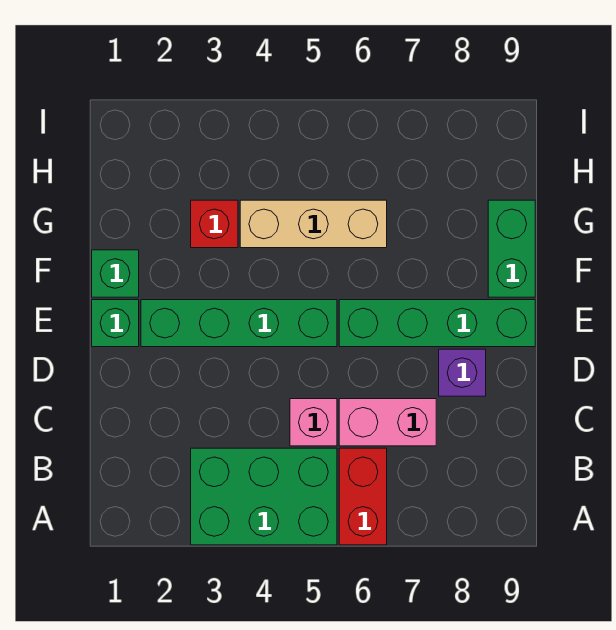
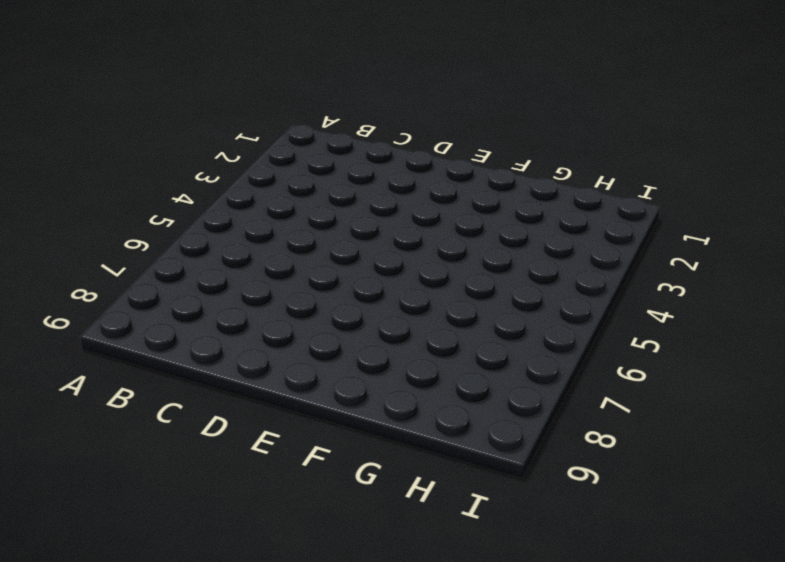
none -> green brick A3:B5 level 1
none -> red brick A6:B6 level 1
none -> pink brick C5 level 1

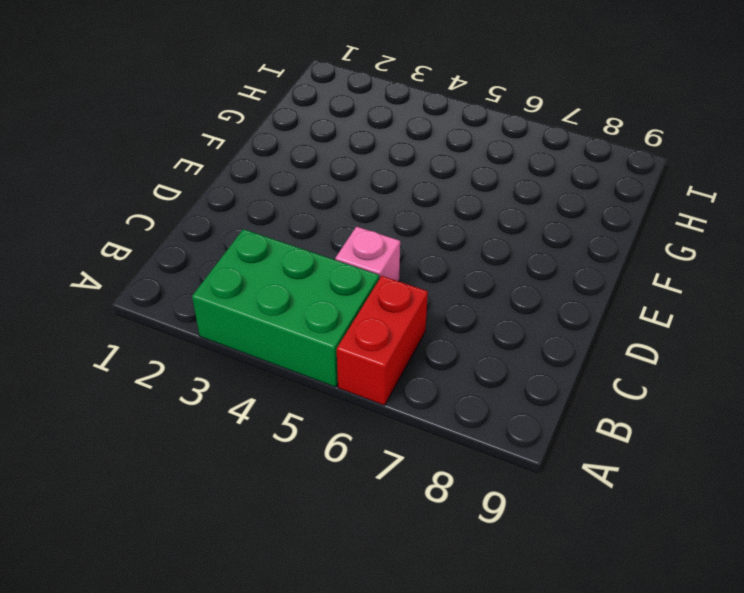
none -> pink brick C6:C7 level 1
none -> purple brick D8 level 1
none -> green brick E1 level 1

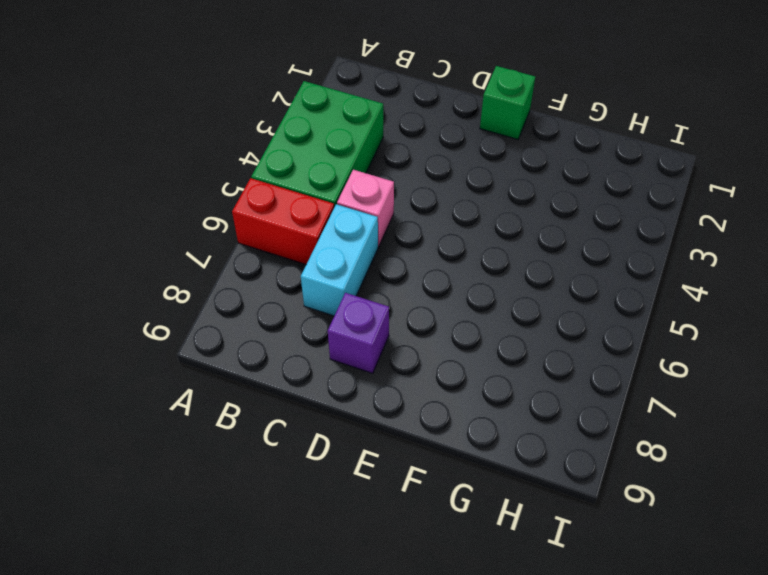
cyan brick C6:C7 level 1 -> pink brick C6:C7 level 1
none -> green brick E2:E5 level 1
none -> green brick E6:E9 level 1
none -> green brick F1 level 1

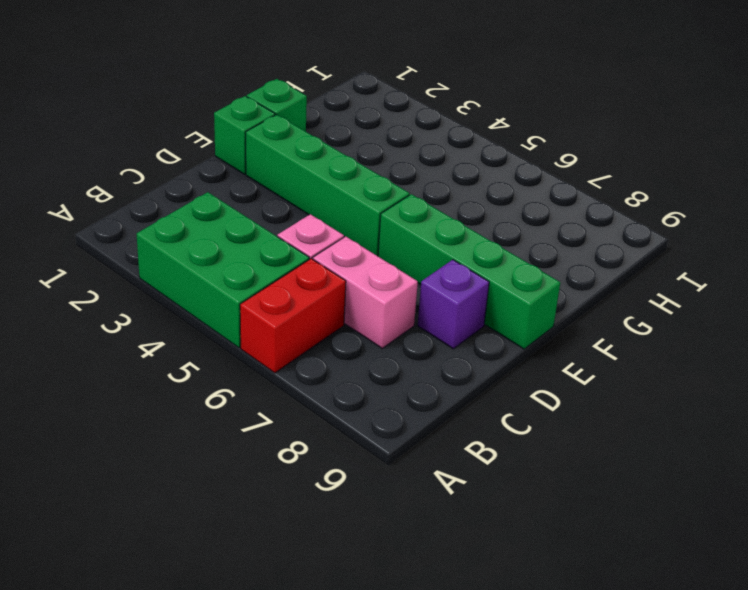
none -> green brick F9:G9 level 1
none -> red brick G3 level 1
none -> tan brick G4:G6 level 1

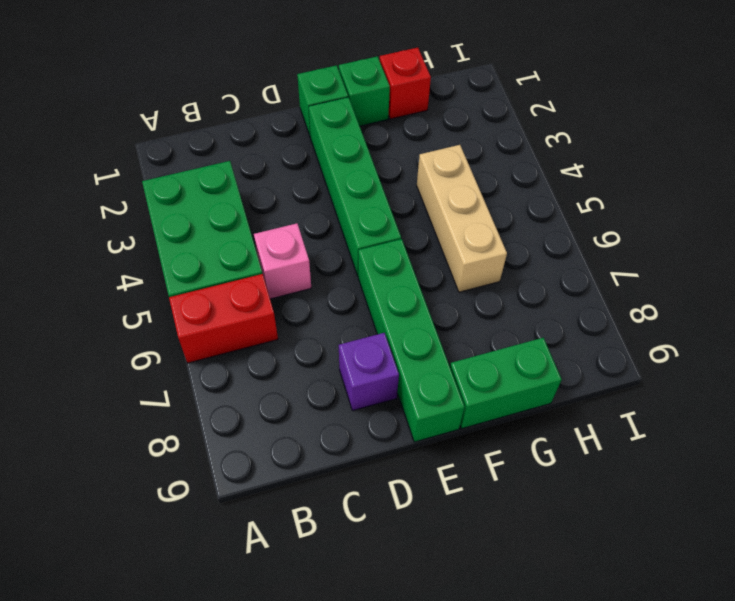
red brick G1 level 1 -> red brick G3 level 1
none -> pink brick C6:C7 level 1

